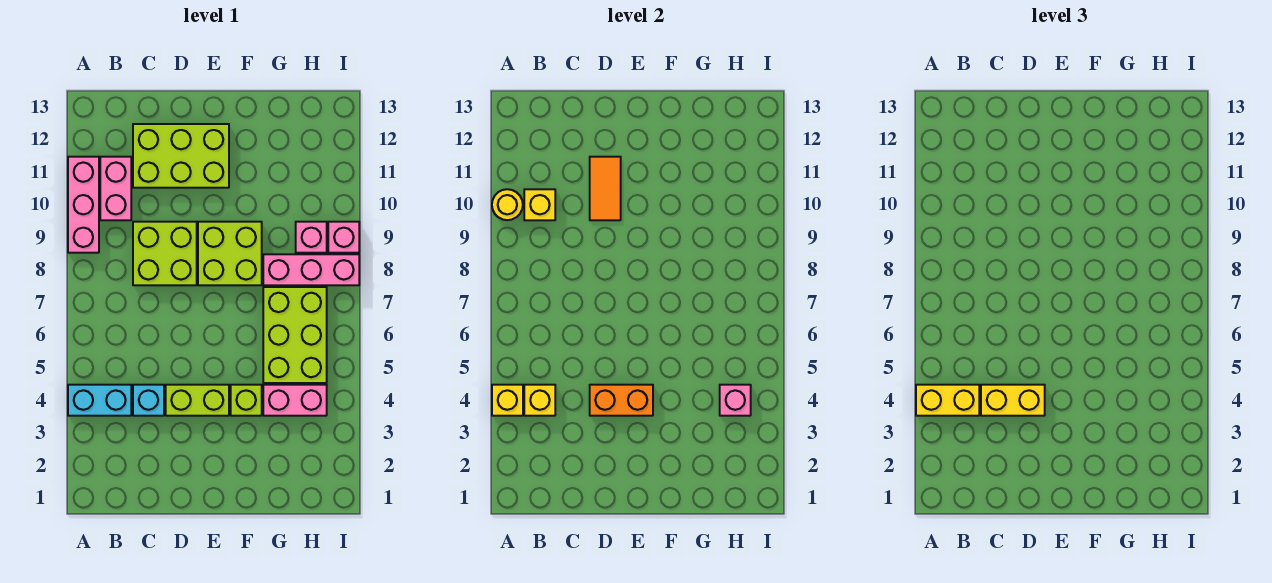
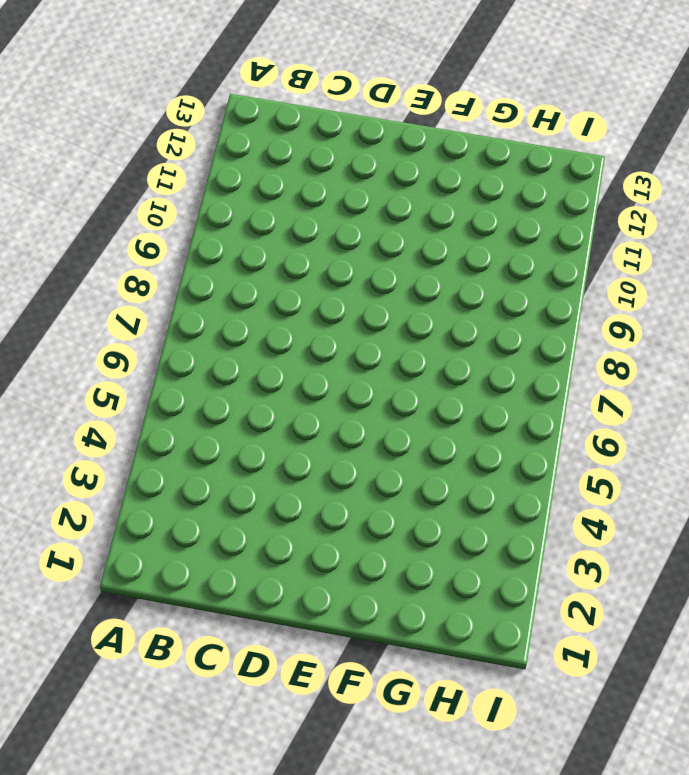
none -> cyan brick A4:B4 level 1
none -> pink brick A9:A11 level 1
none -> pink brick B10:B11 level 1

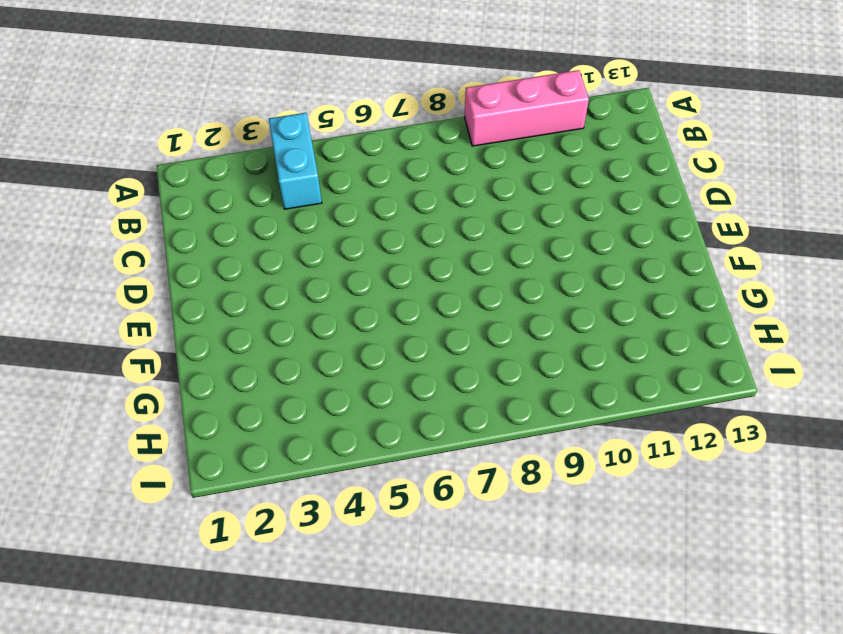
none -> pink brick B10:B11 level 1
none -> cyan brick C4 level 1
none -> lime brick C8:D9 level 1

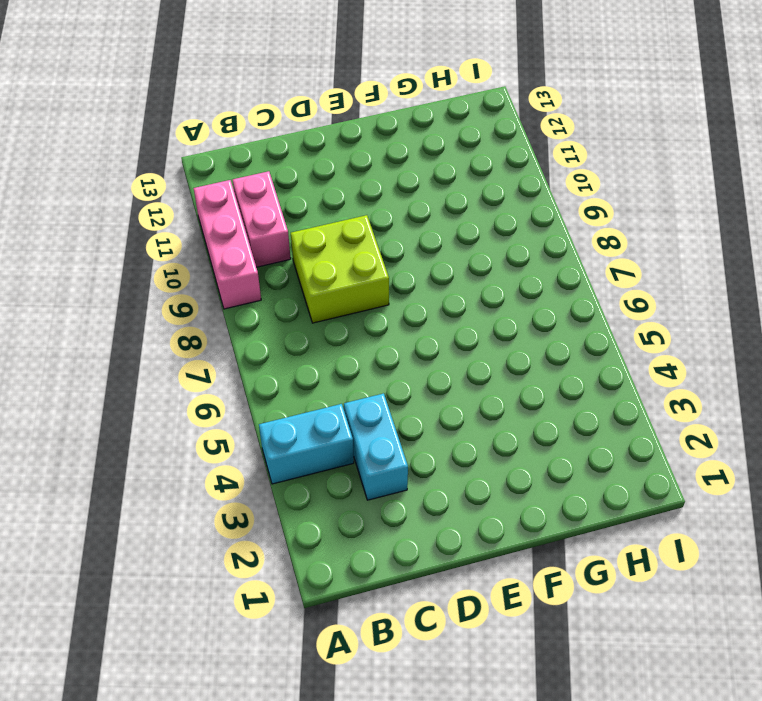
cyan brick C3:C4 level 1 -> cyan brick C4 level 1
none -> lime brick C11:E12 level 1
none -> lime brick D4:E4 level 1
none -> lime brick E8:F9 level 1

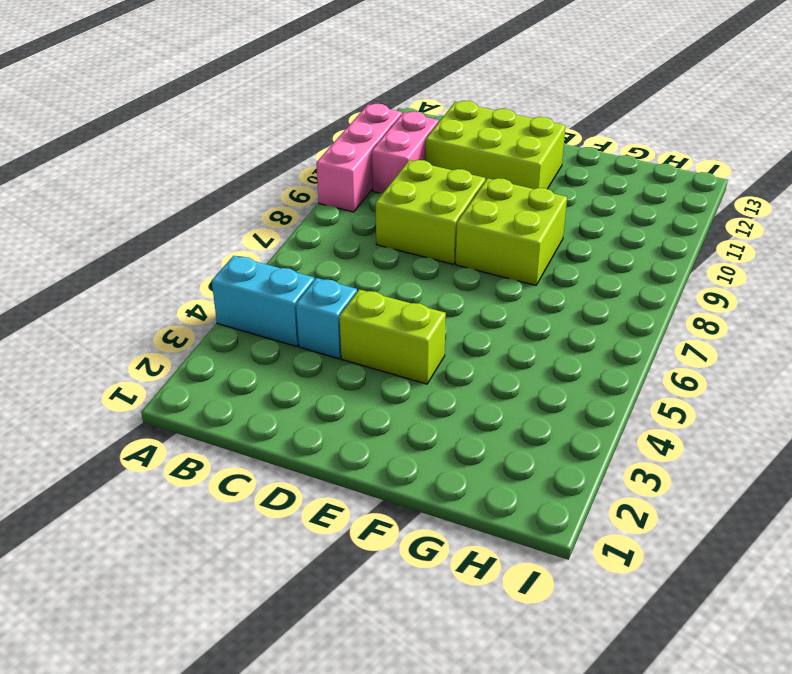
none -> lime brick F4 level 1
none -> pink brick G4:H4 level 1
none -> lime brick G5:H7 level 1

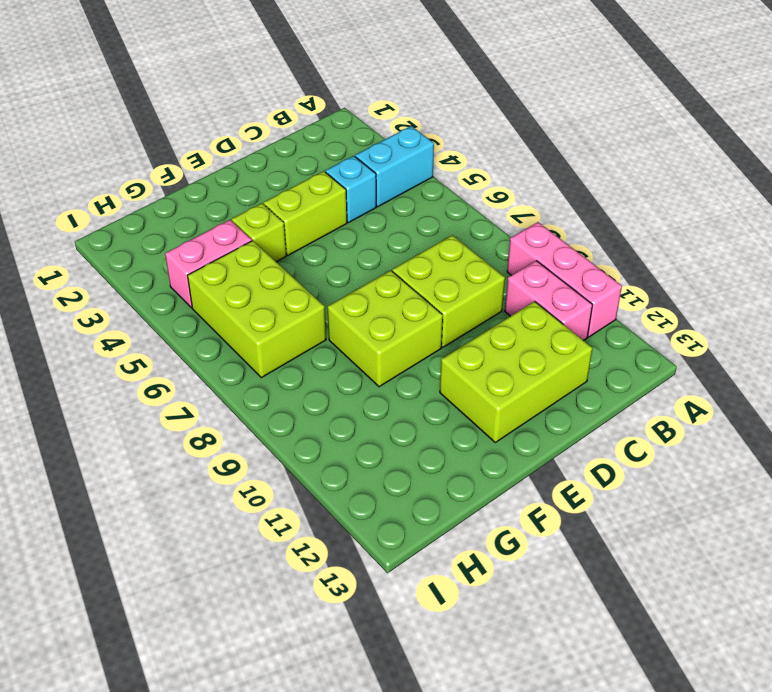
none -> pink brick G8:I8 level 1
none -> pink brick H9 level 1
none -> pink brick I9 level 1

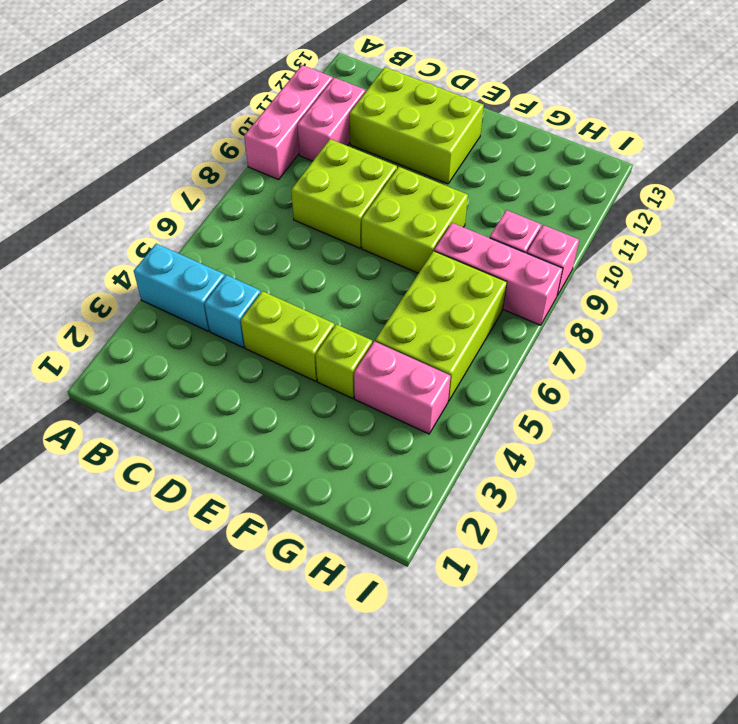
none -> yellow brick A4 level 2
none -> yellow round brick A10 level 2
none -> yellow brick B4 level 2

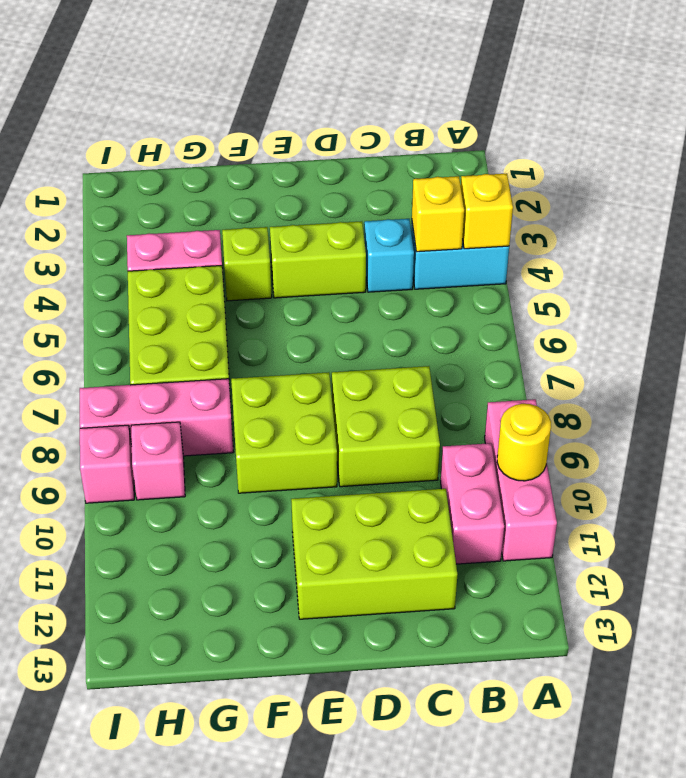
none -> yellow brick B10 level 2
none -> orange brick D4:E4 level 2
none -> orange tile D10:D11 level 2

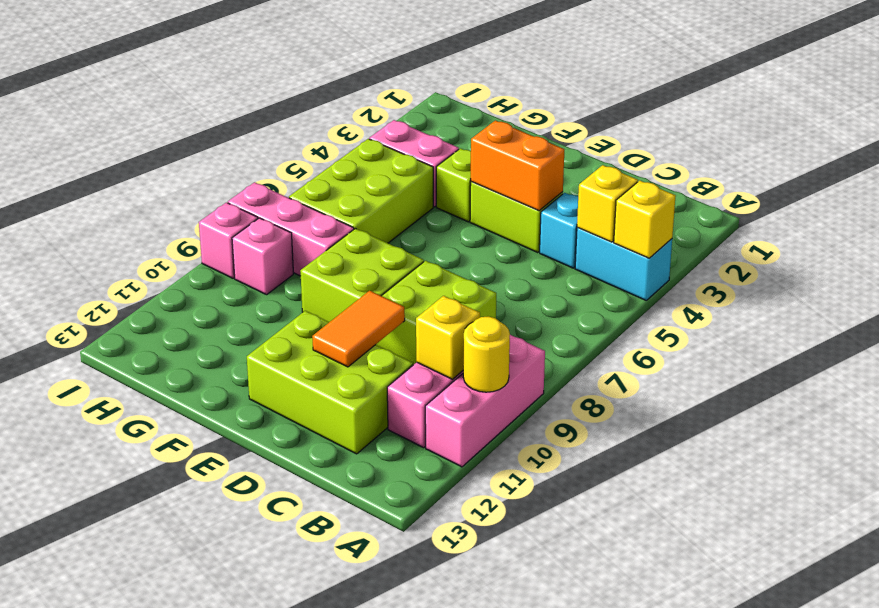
none -> pink brick H4 level 2
none -> yellow brick A4:B4 level 3
none -> yellow brick C4:D4 level 3

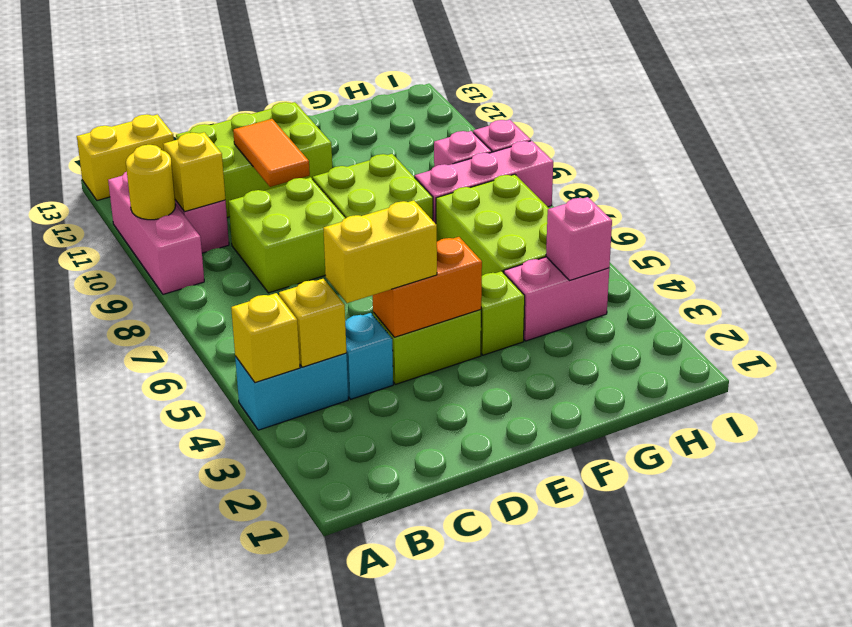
yellow brick A13:B13 level 1 -> yellow brick A4:B4 level 3

